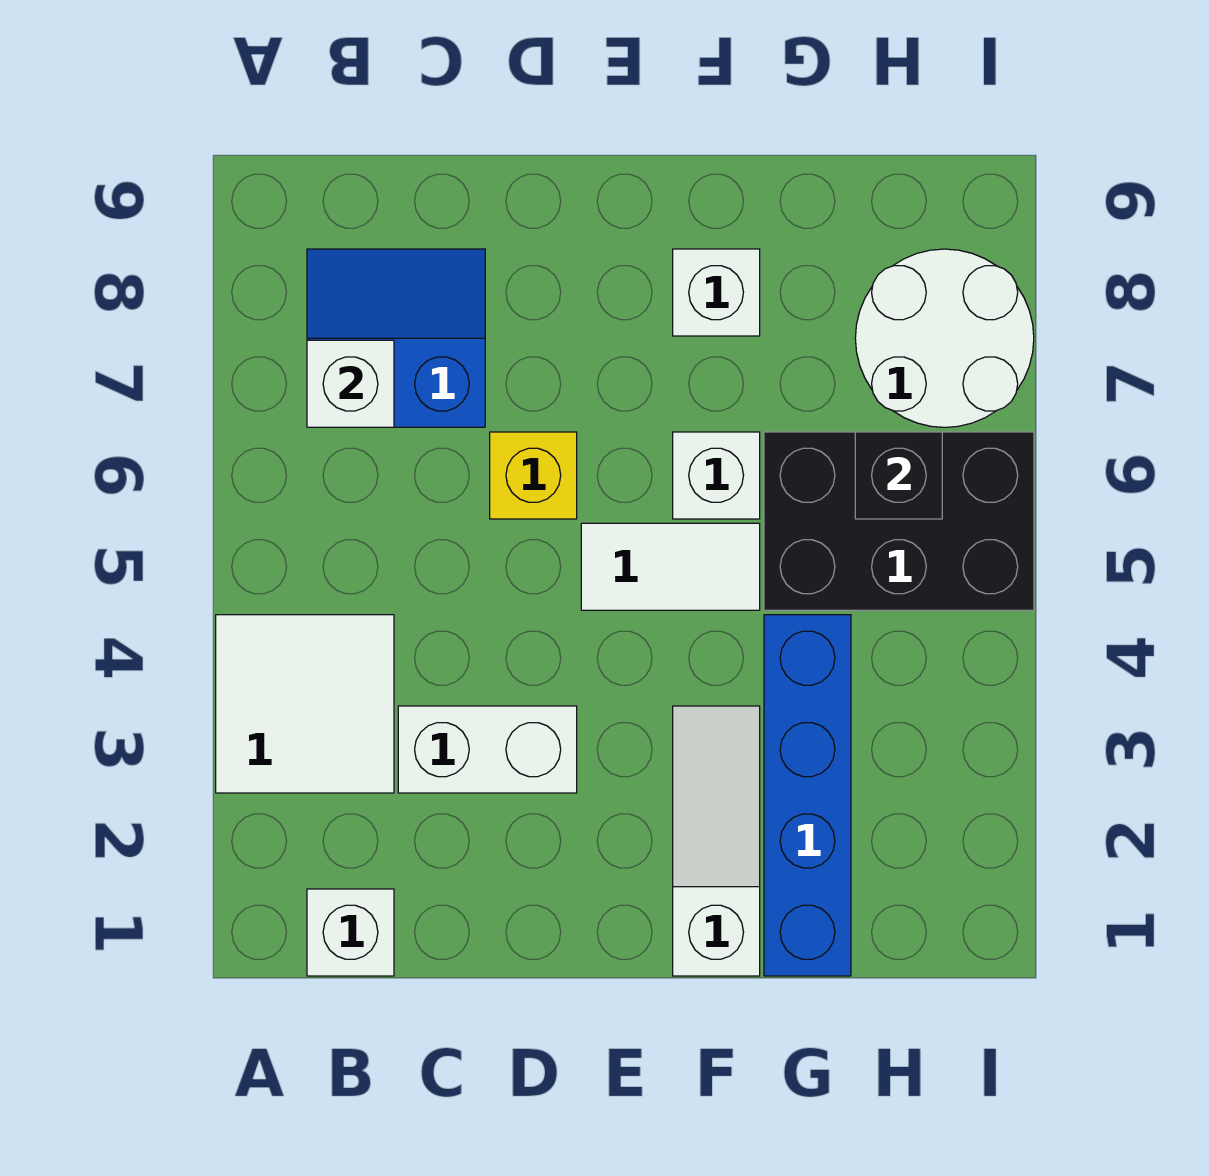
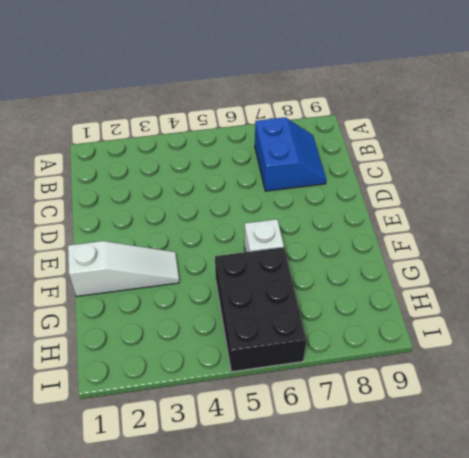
none -> white tile A3:B4 level 1
none -> white brick B1 level 1
none -> white brick C3:D3 level 1

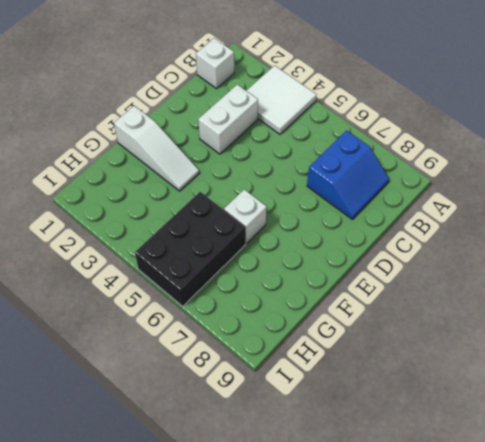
none -> yellow brick D6 level 1
none -> white tile E5:F5 level 1
none -> white brick F8 level 1

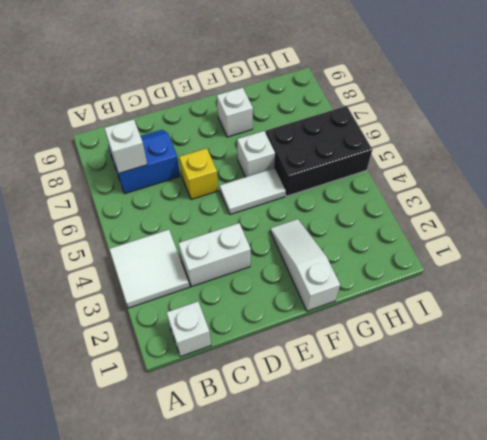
none -> blue brick G1:G4 level 1
none -> white round brick H7:I8 level 1
none -> black brick H6 level 2

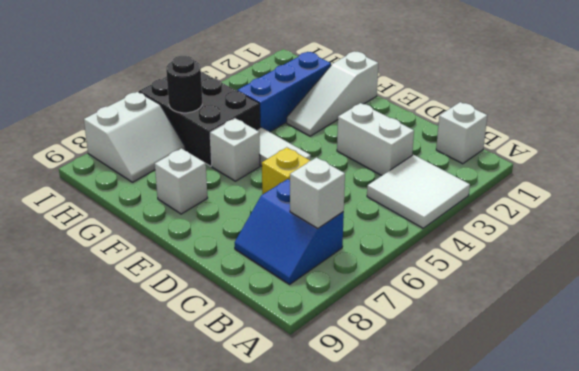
blue brick G2:G4 level 1 -> blue brick G1:G4 level 1
black round brick H6 level 2 -> black brick H6 level 2
white slope H7:I8 level 1 top I -> white round brick H7:I8 level 1

